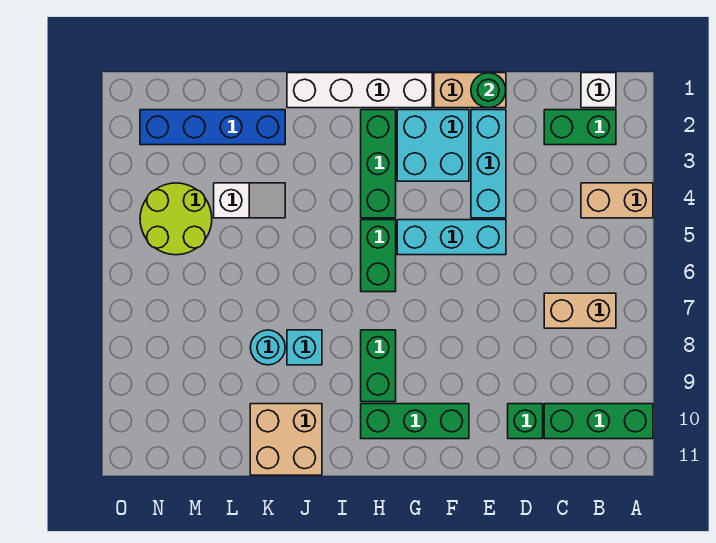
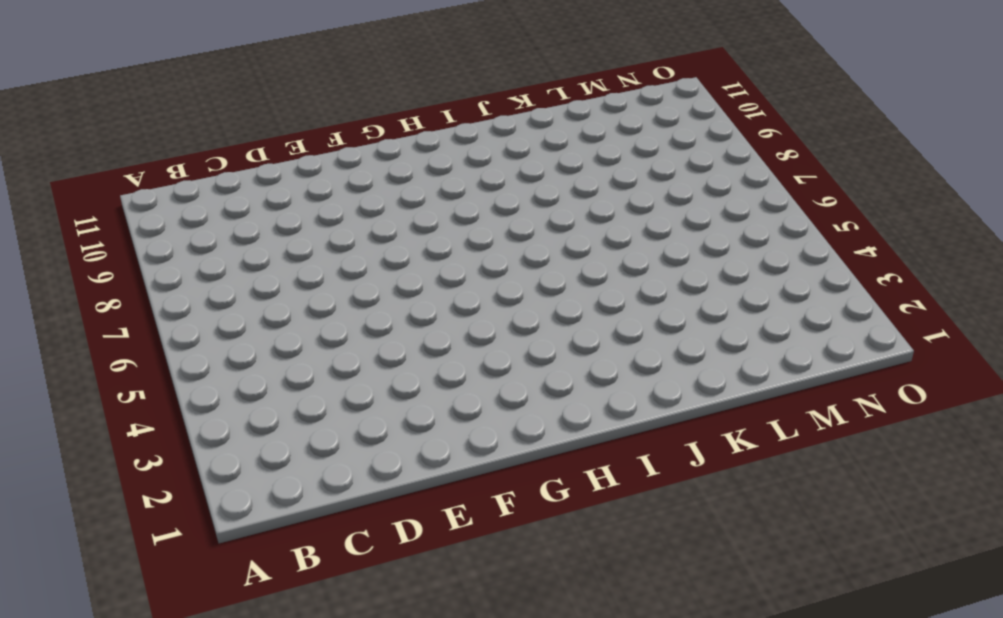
none -> tan brick A4:B4 level 1
none -> green brick A10:C10 level 1
none -> white brick B1 level 1

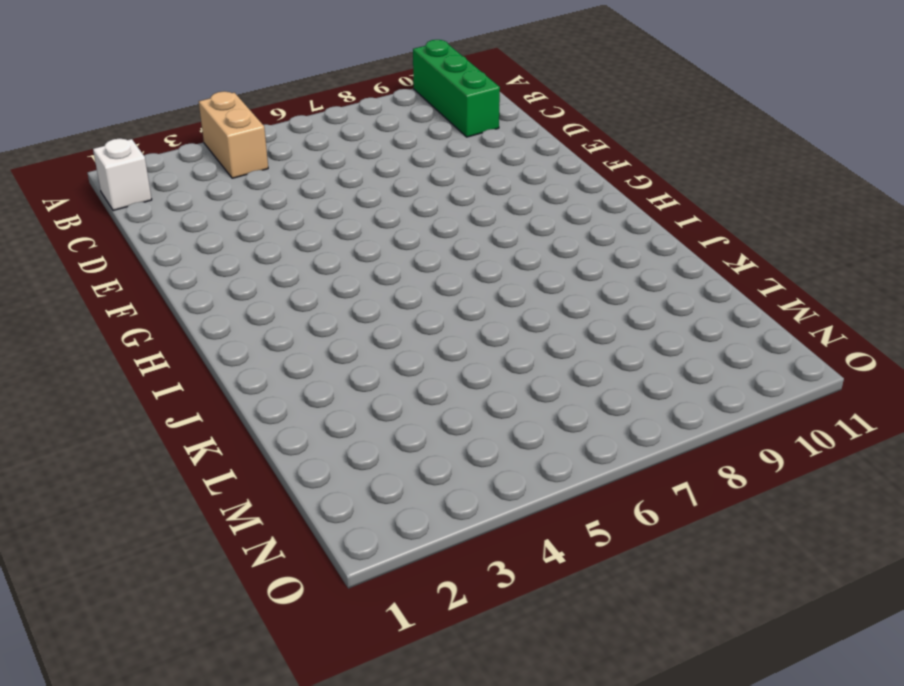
none -> green brick B2:C2 level 1
none -> tan brick B7:C7 level 1
none -> green brick D10 level 1

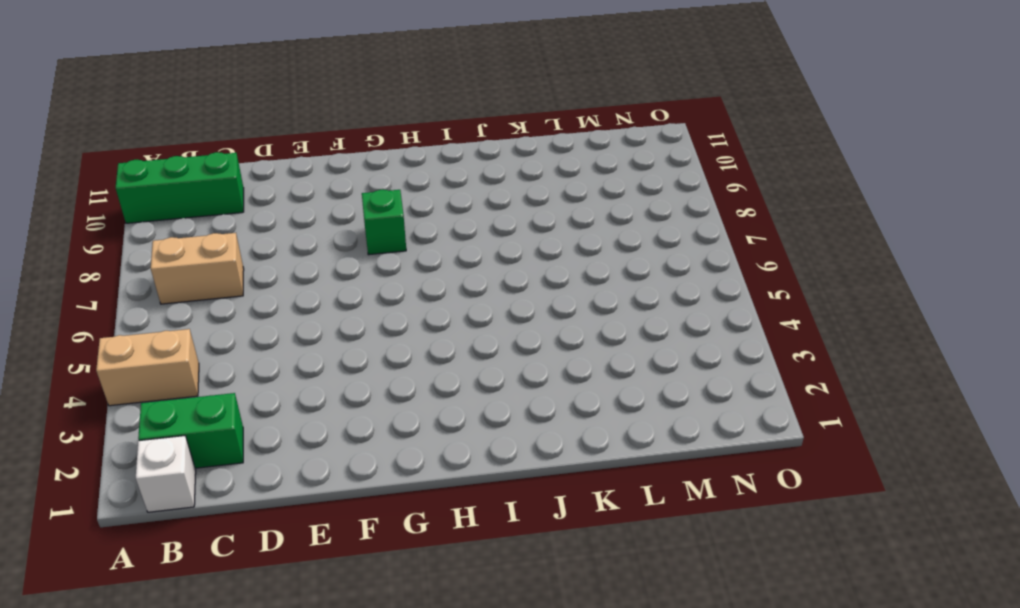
green brick G8 level 1 -> green brick D10 level 1
none -> tan brick E1:F1 level 1
none -> cyan brick E2:E4 level 1
none -> cyan brick E5:G5 level 1

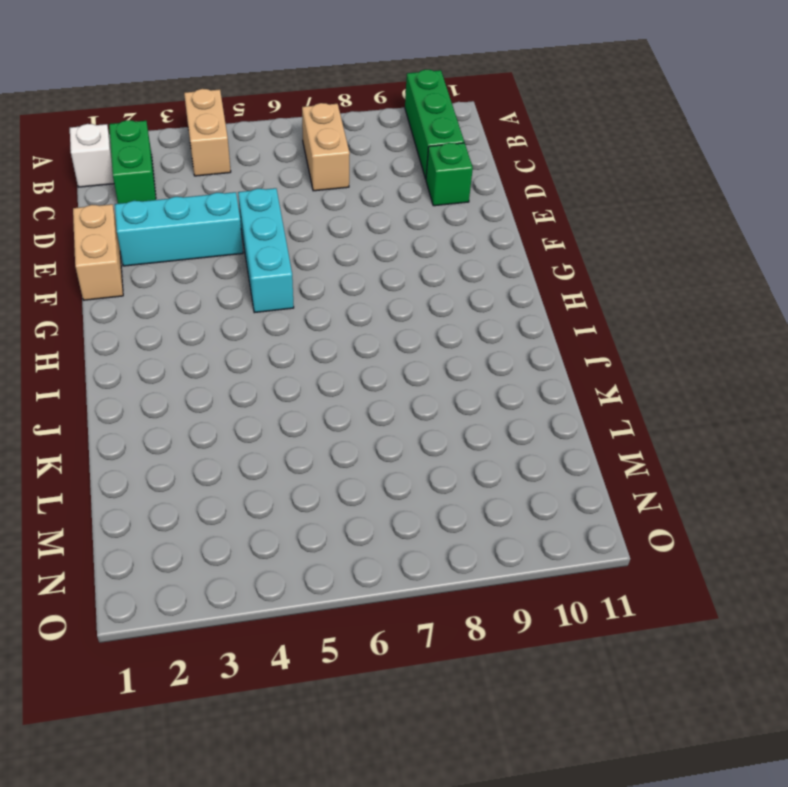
none -> cyan brick F2:G3 level 1
none -> green brick F10:H10 level 1
none -> white brick G1:J1 level 1

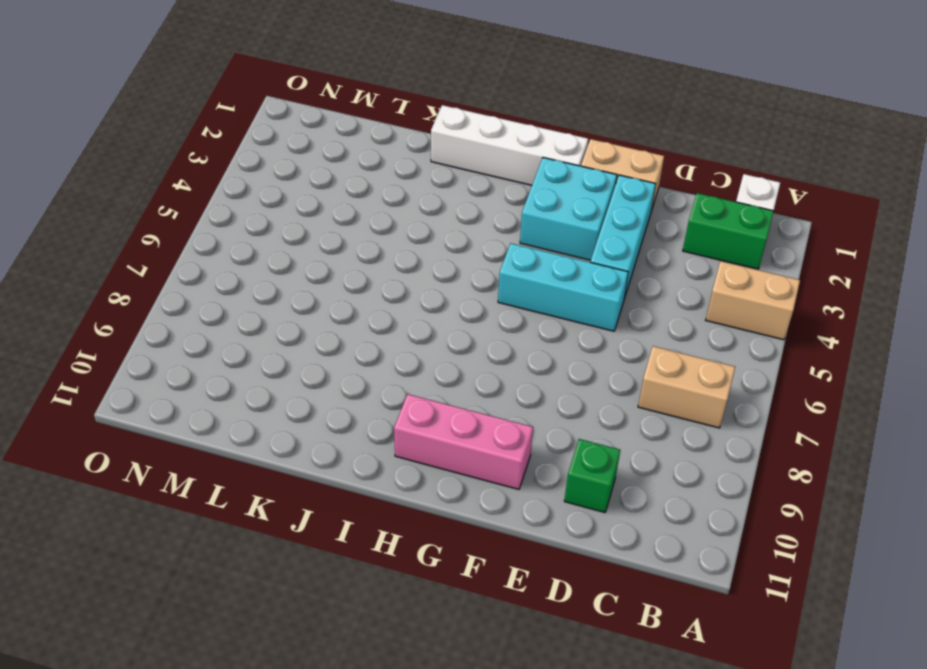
pink brick F10:H10 level 1 -> green brick F10:H10 level 1
none -> green brick A10:C10 level 1
none -> green brick H2:H4 level 1
none -> green brick H5:H6 level 1

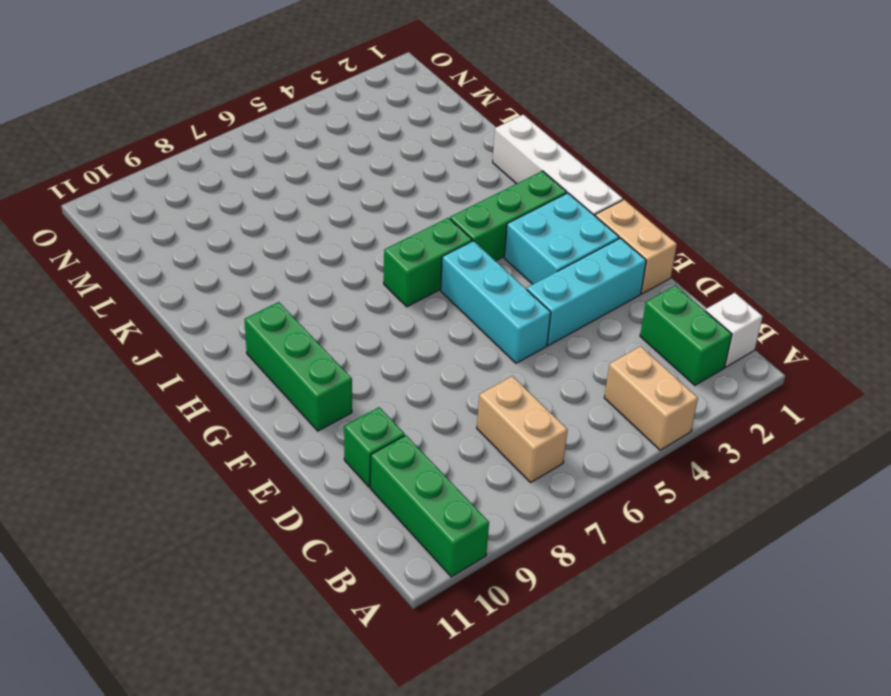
none -> green brick H8:H9 level 1
none -> cyan brick J8 level 1
none -> tan brick J10:K11 level 1

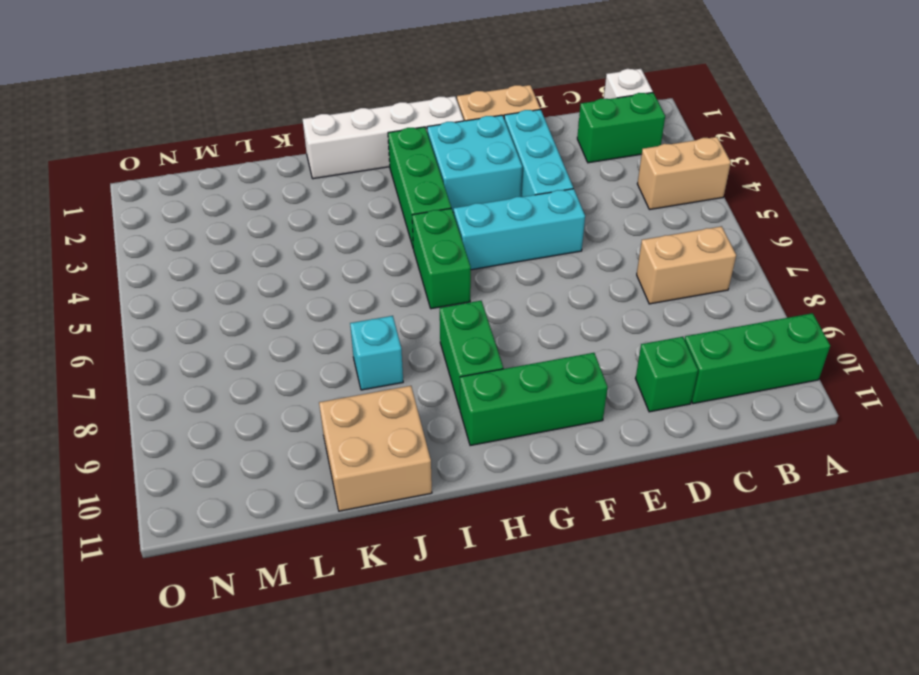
none -> blue brick K2:N2 level 1
none -> white slope K4:L4 level 1 top L
none -> cyan round brick K8 level 1

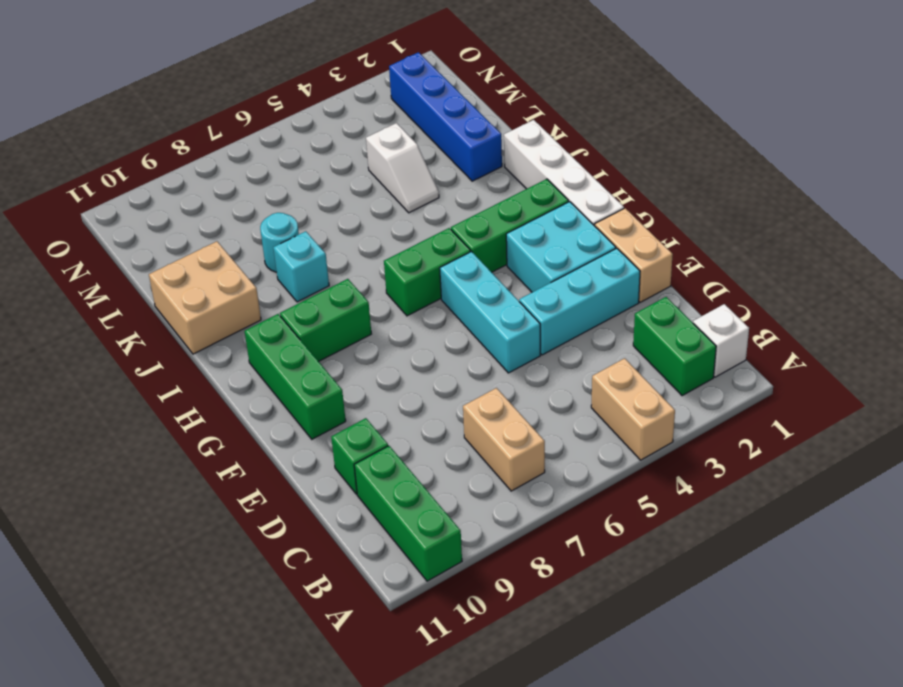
none -> lime round brick M4:N5 level 1
none -> green round brick E1 level 2

